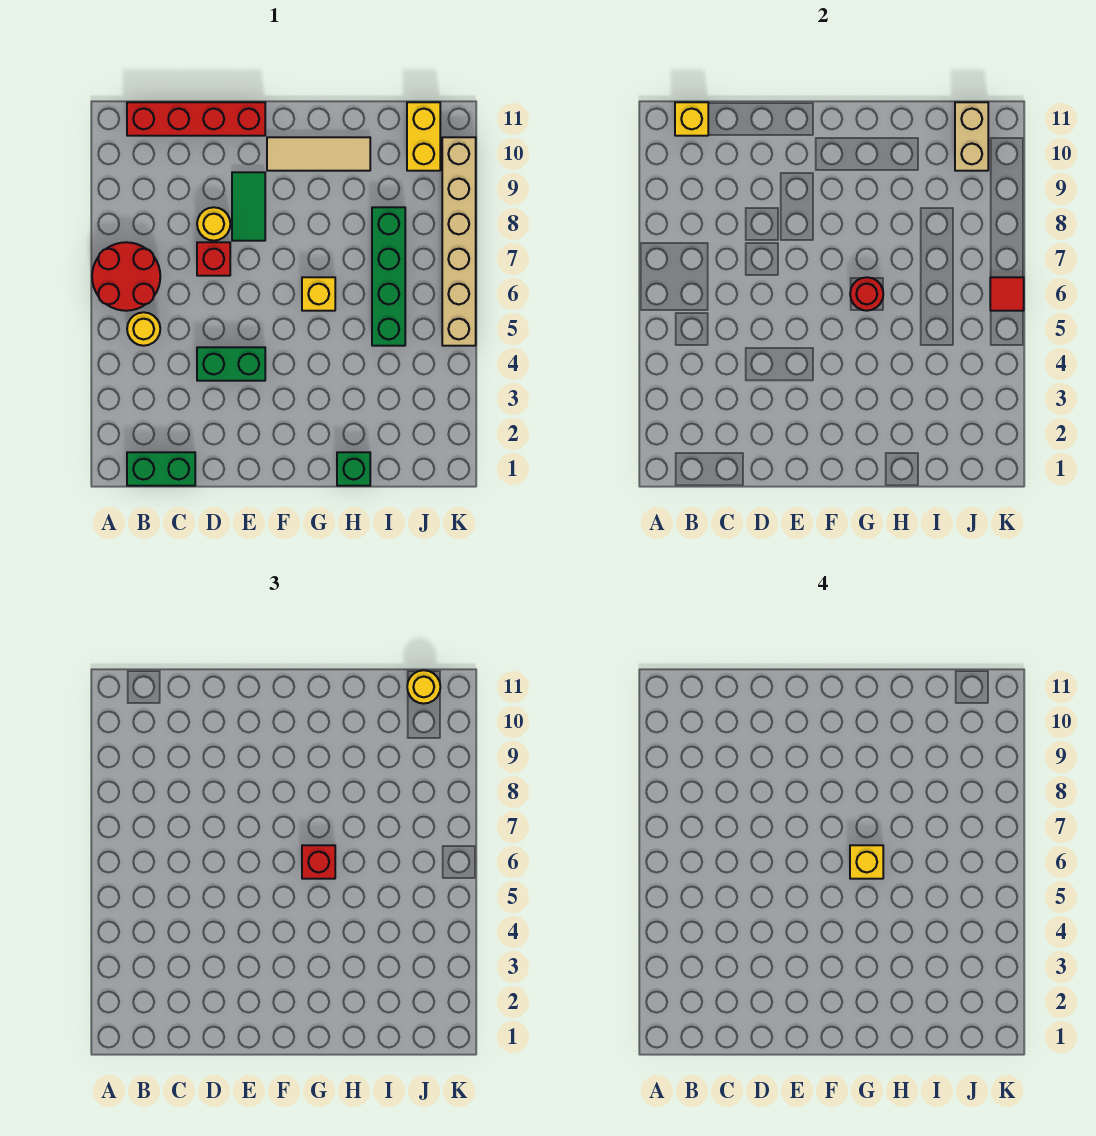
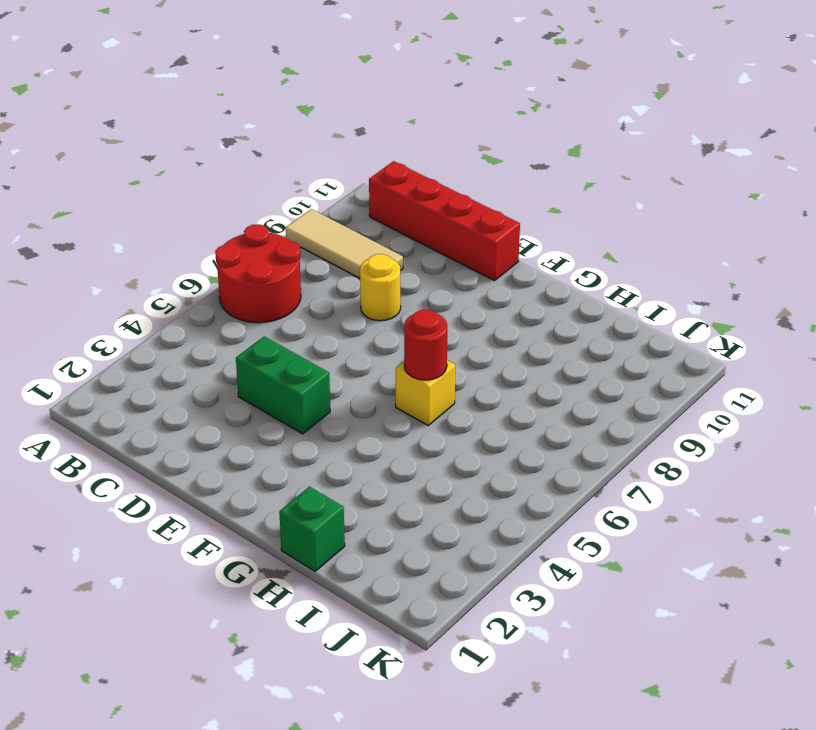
tan tile A9:C9 level 1 -> tan tile F10:H10 level 1
none -> green brick B1:C1 level 1
none -> yellow round brick B5 level 1
none -> red brick D7 level 1

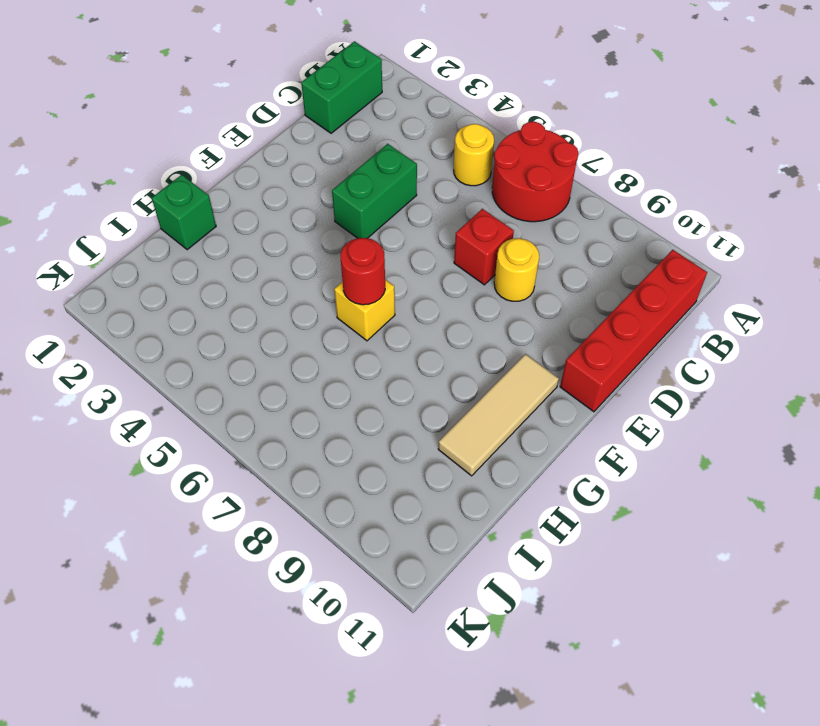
none -> green tile E8:E9 level 1
none -> green brick I5:I8 level 1
none -> yellow brick J10:J11 level 1

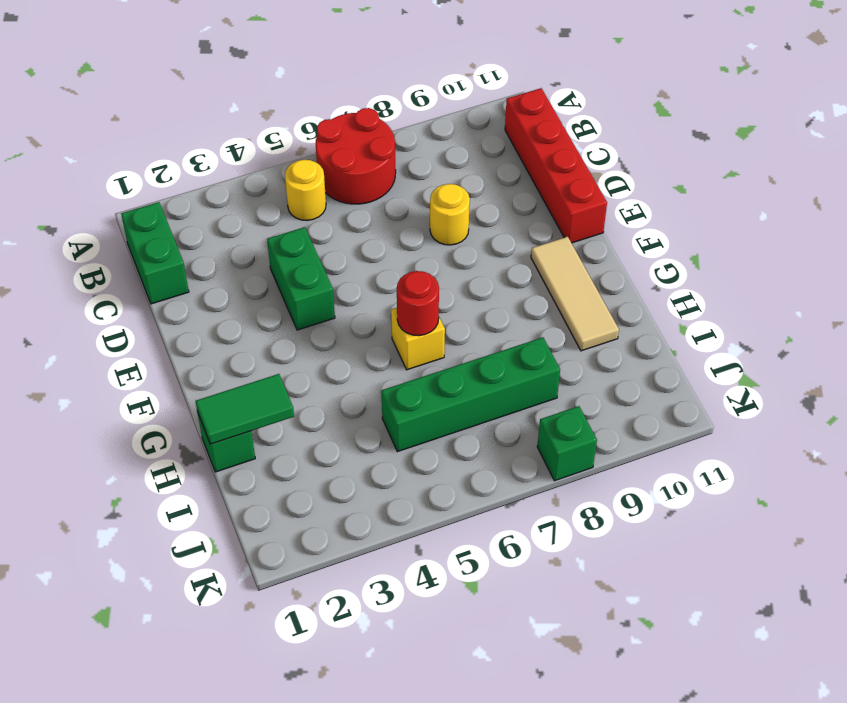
green tile H1:H2 level 2 -> green tile E8:E9 level 1
green brick K8 level 1 -> tan brick K5:K10 level 1
none -> red brick D7 level 1
none -> yellow brick J10:J11 level 1
none -> yellow brick B11 level 2

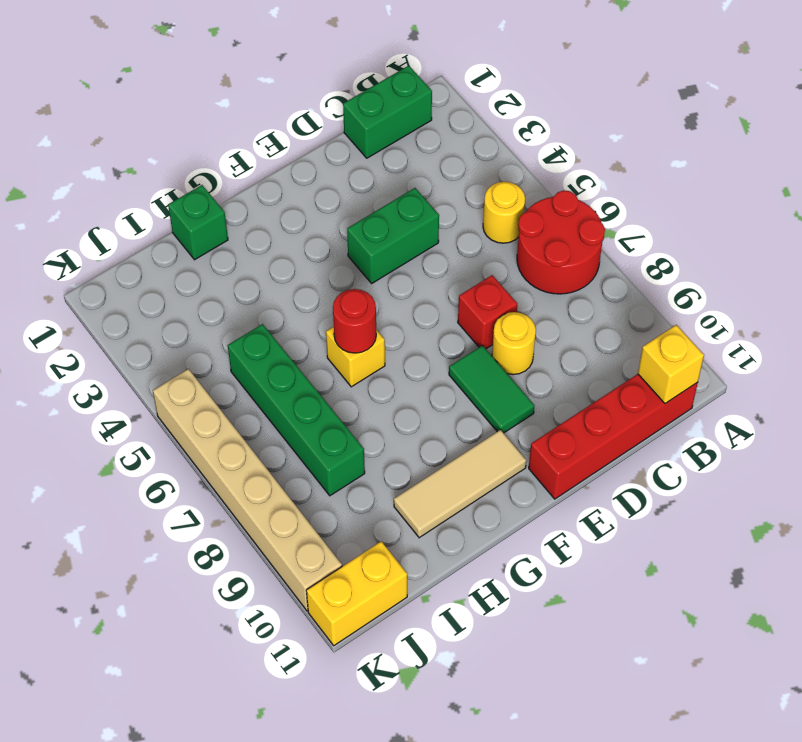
yellow brick J11:K11 level 1 -> yellow brick J10:J11 level 1
none -> tan brick J10:J11 level 2
none -> red tile K6 level 2
none -> red brick G6 level 3

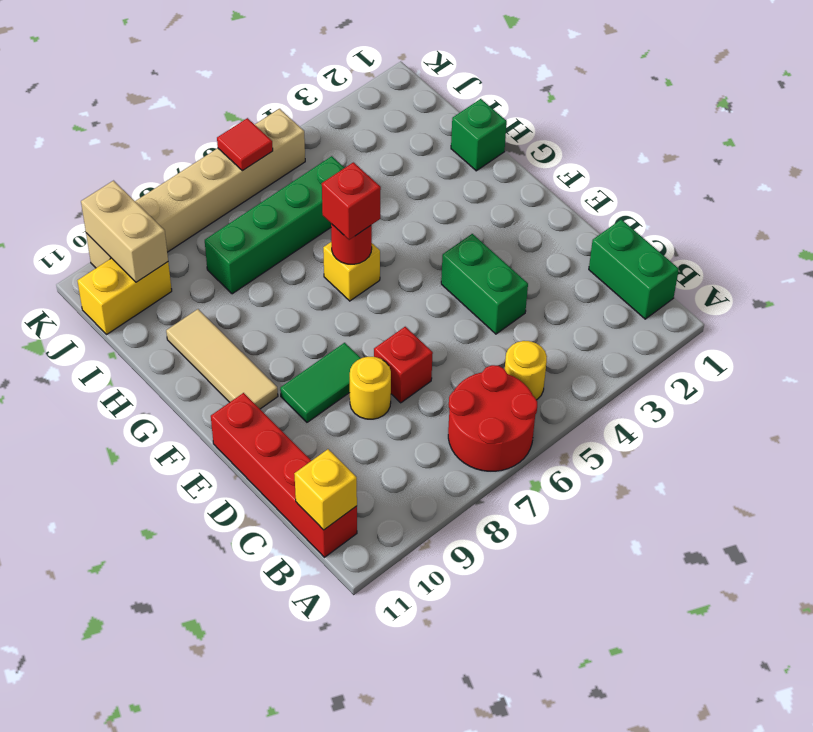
tan brick J10:K10 level 2 -> tan brick J10:J11 level 2
none -> yellow round brick J11 level 3
none -> yellow brick G6 level 4

